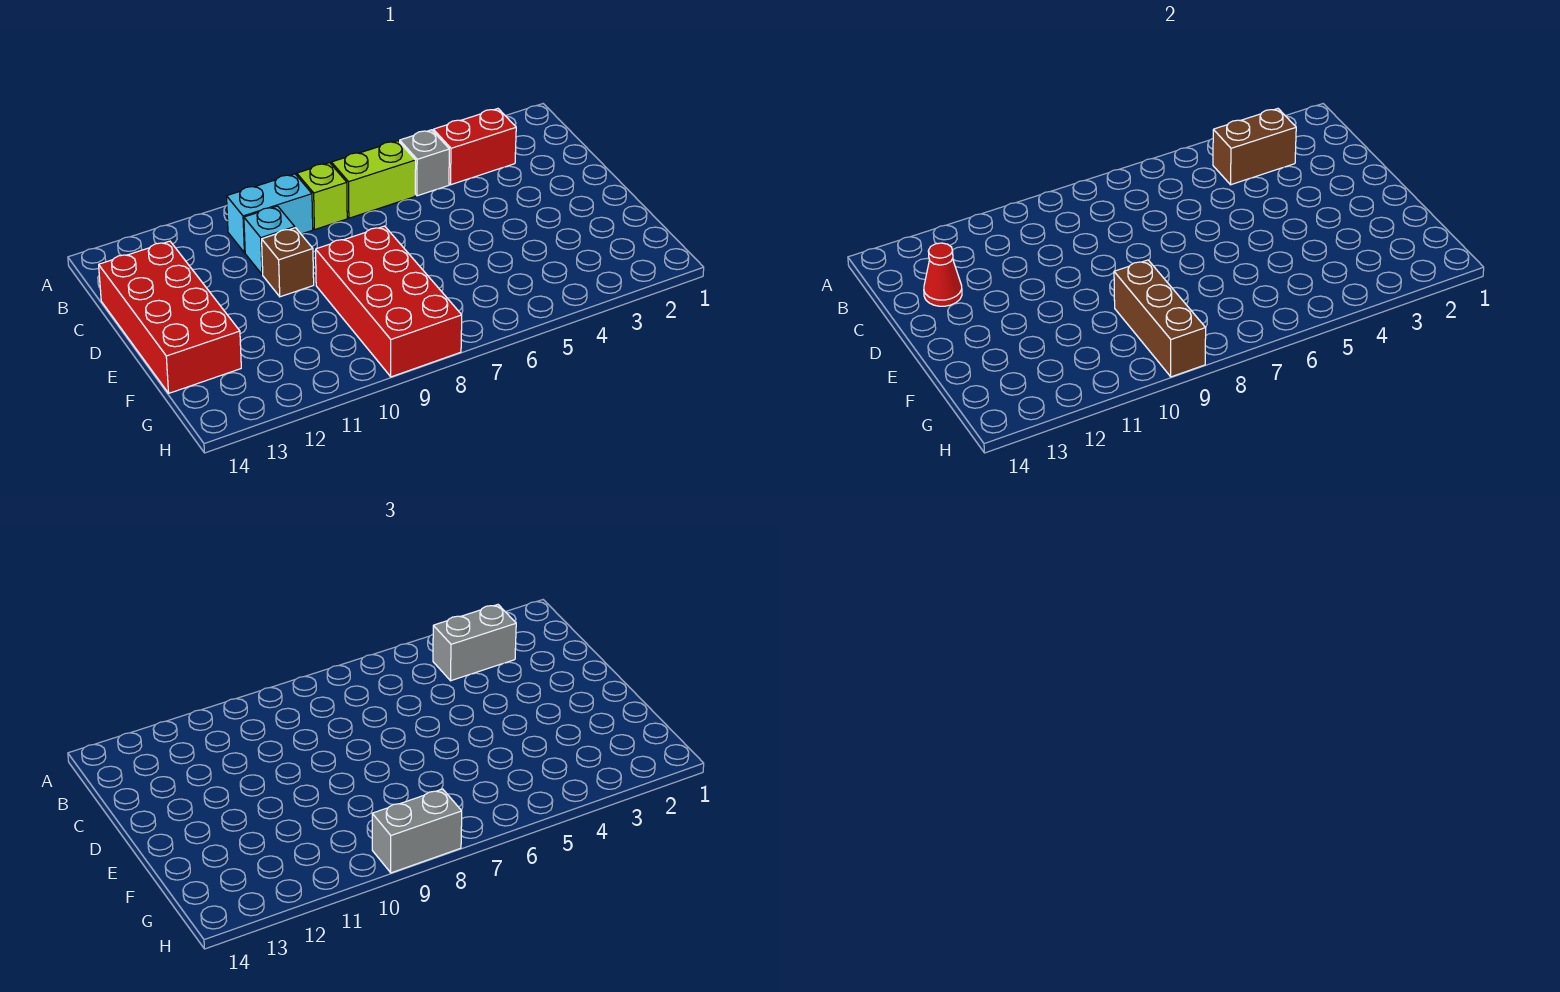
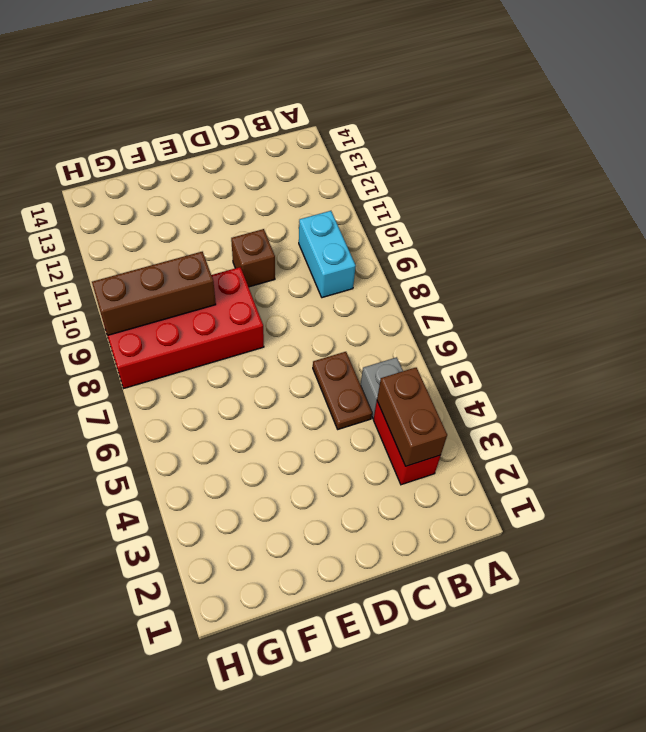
brown plate C5:C6 level 1 -> none
none -> lime brick B6:B7 level 1
none -> lime brick B8 level 1
none -> cyan brick C10 level 1

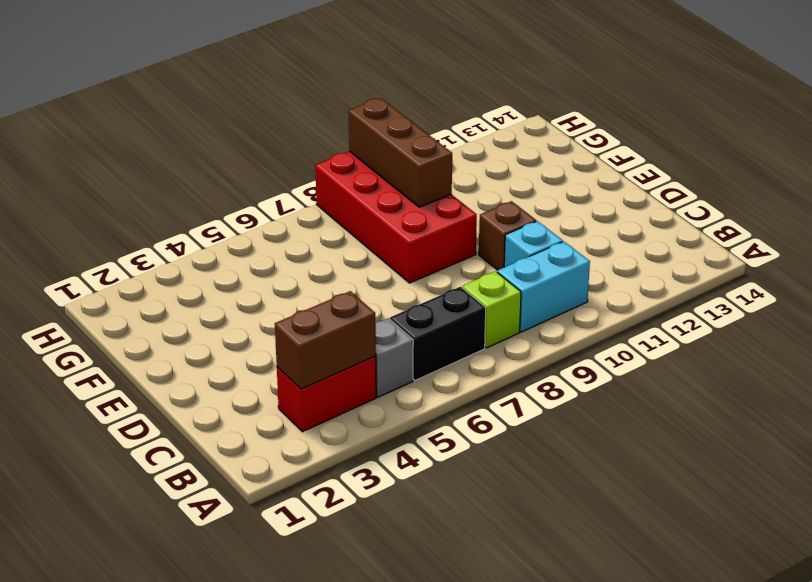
black brick B6:B7 level 1 -> lime brick B6:B7 level 1
none -> red brick C13:F14 level 1
none -> red cone C13 level 2
none -> grey brick B3:B4 level 3

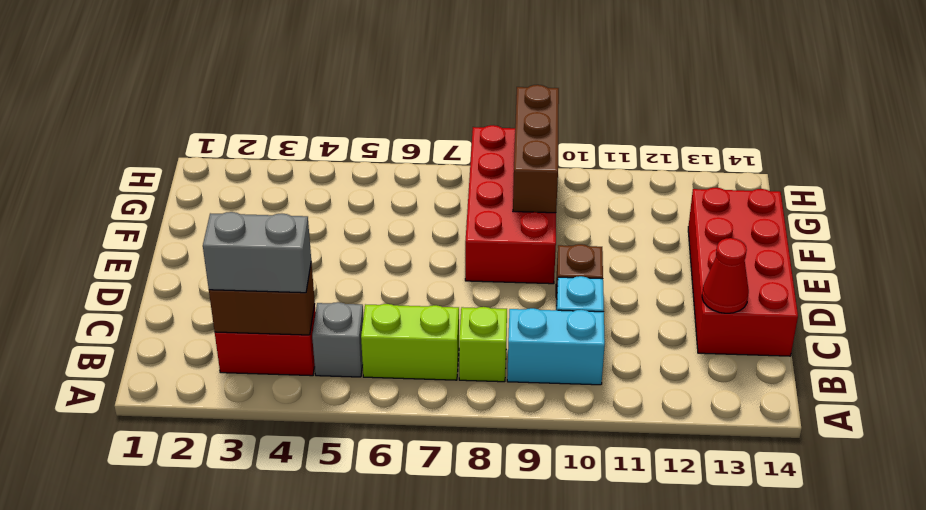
none -> grey brick H8:H9 level 3

